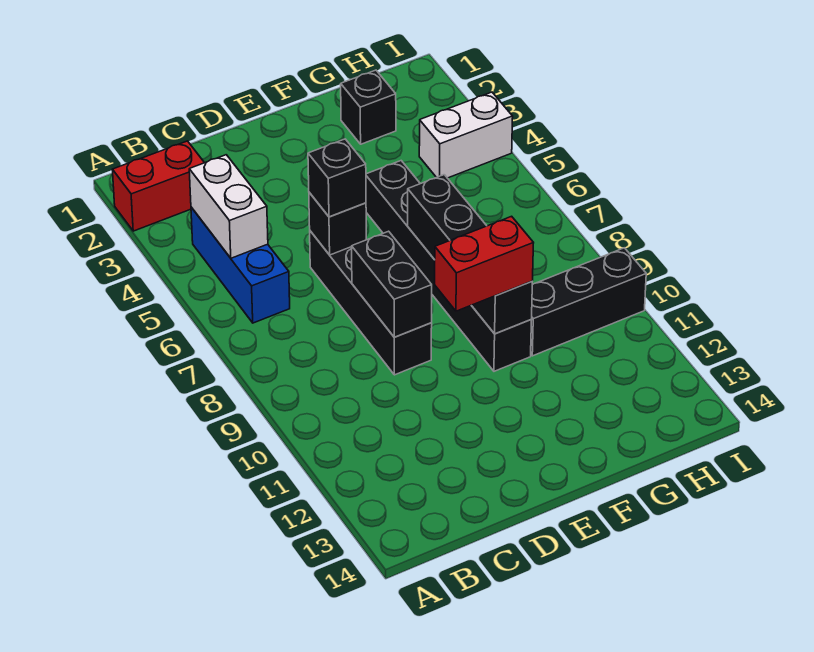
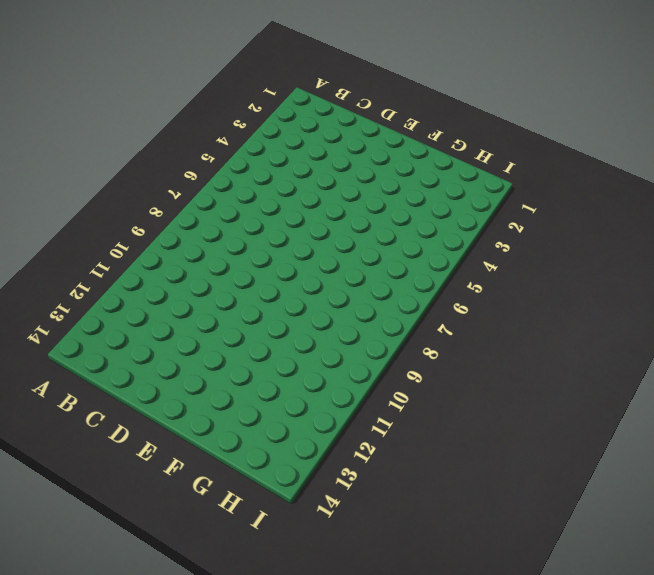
none -> red brick A2:B2 level 1
none -> blue brick B4:B6 level 1
none -> black brick D6:D9 level 1

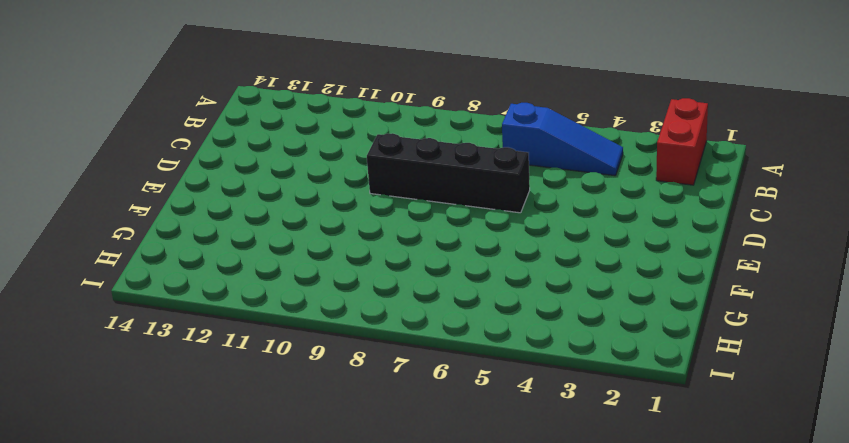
blue slope B4:B6 level 1 top 6 -> blue brick B4:B6 level 1
none -> black brick F5:F10 level 1
none -> black brick G2 level 1
none -> black brick G10:I10 level 1

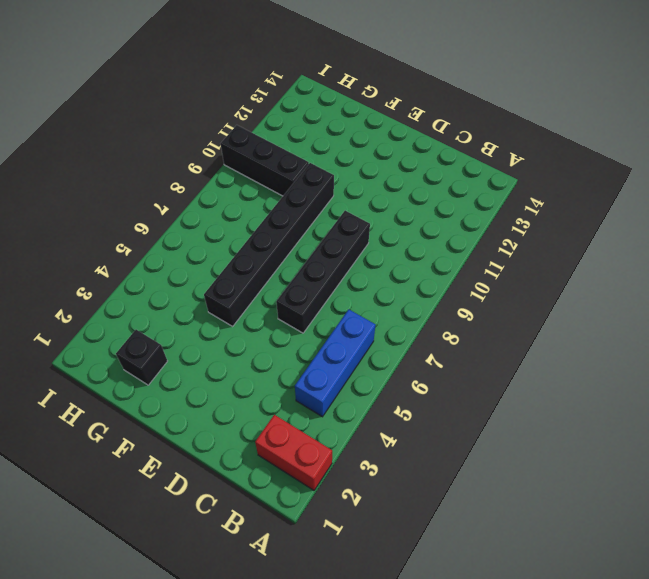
none -> white brick H4:I4 level 1
none -> white brick B4:B5 level 2
none -> black brick D6 level 2

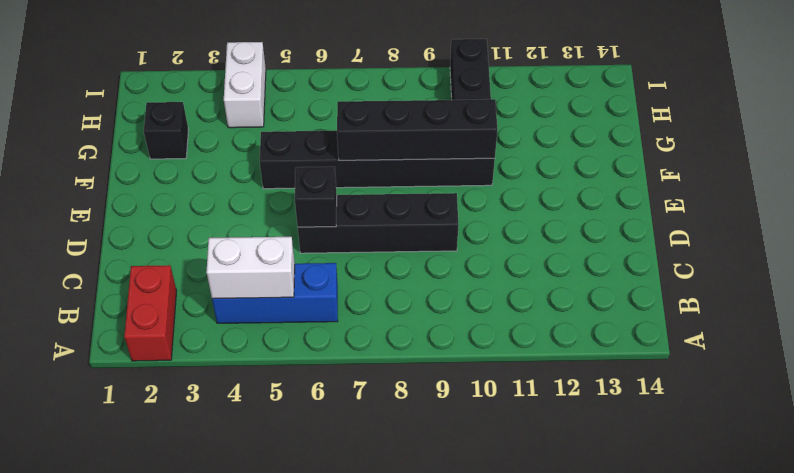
none -> black brick D8:D9 level 2
none -> black brick D6 level 3
none -> red brick E10:F10 level 3

